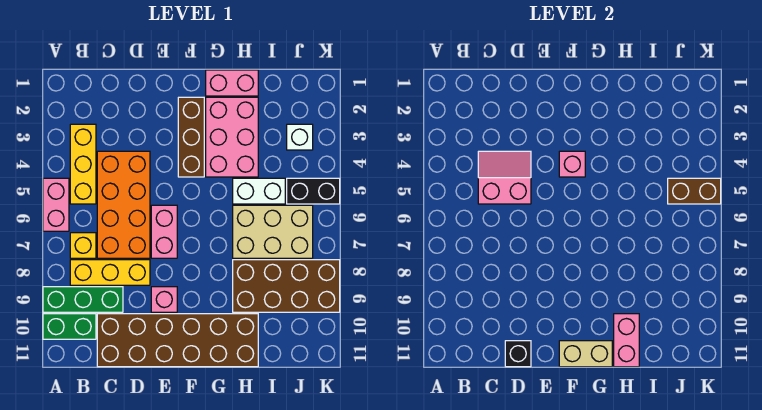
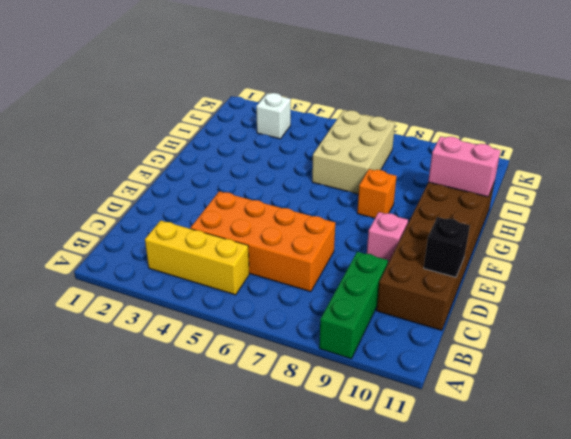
orange brick G8 level 1 -> none
none -> pink brick A5:A6 level 1
none -> green brick A10:B10 level 1
none -> yellow brick B7 level 1

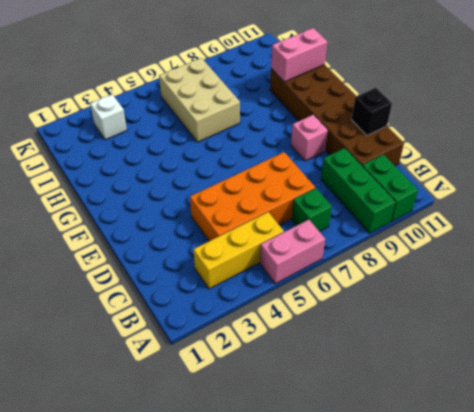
green brick B7 level 1 -> yellow brick B7 level 1
none -> yellow brick B8:D8 level 1
none -> pink brick E6:E7 level 1
none -> brown brick F2:F4 level 1

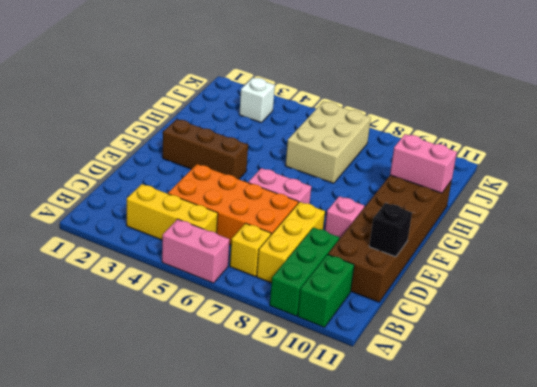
none -> pink brick G1:H1 level 1
none -> pink brick G2:H4 level 1
none -> white brick H5:I5 level 1

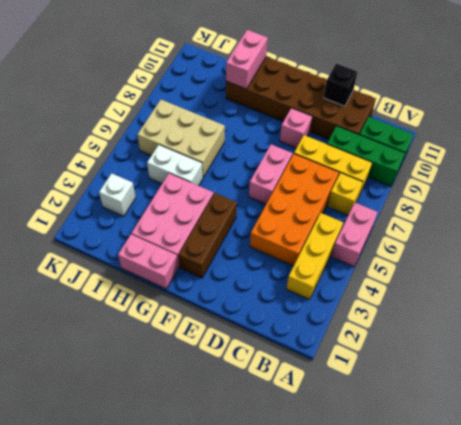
none -> brown brick H8:K9 level 1
none -> black brick J5:K5 level 1
none -> pink slope C4:D5 level 2 top 5

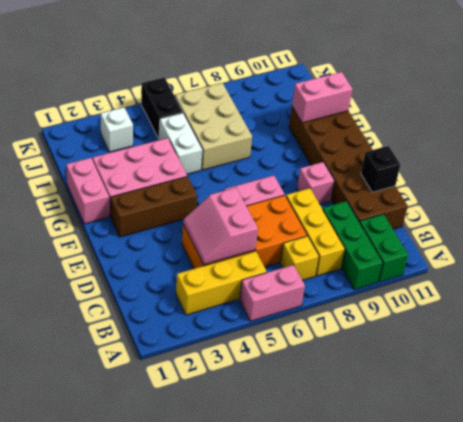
none -> brown brick H8:K9 level 1
none -> pink brick F4 level 2
none -> tan brick F11:G11 level 2

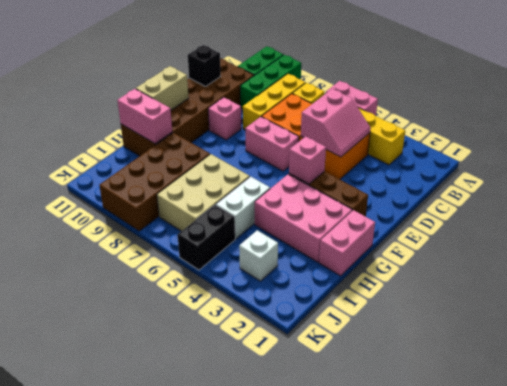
none -> brown brick J5:K5 level 2

